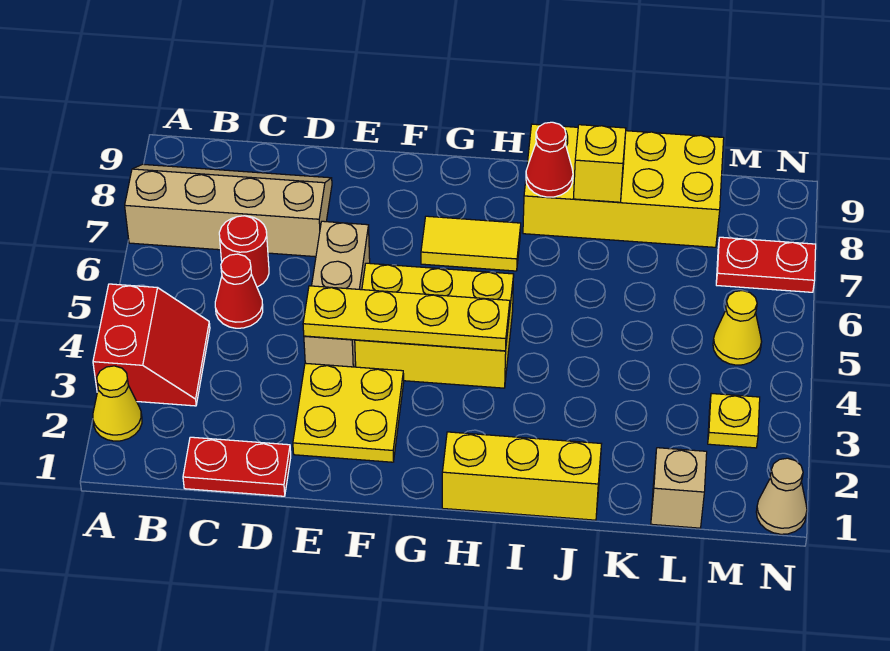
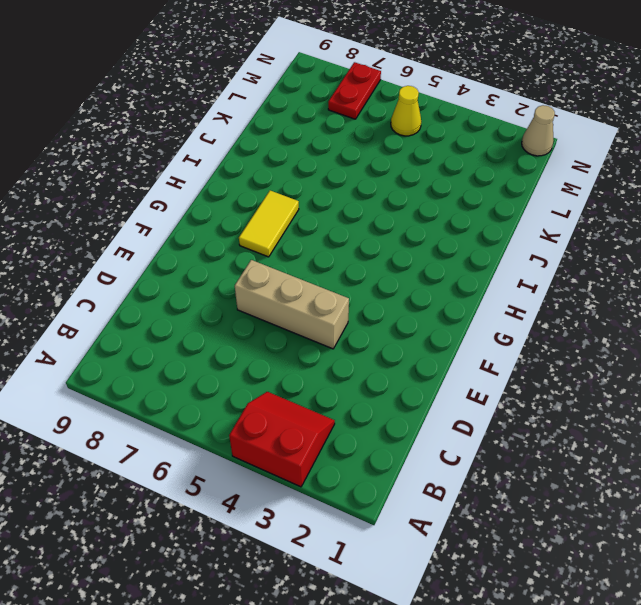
none -> yellow cone A2 level 1
none -> tan slope A7:D8 level 1 top 7
none -> red plate C1:D1 level 1

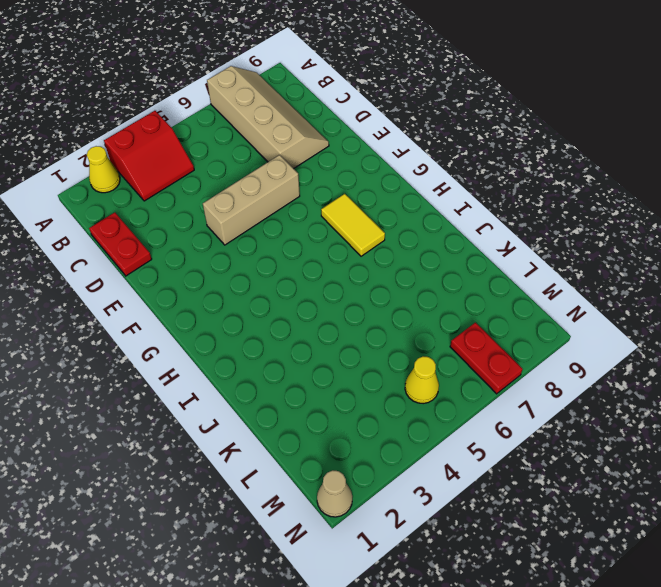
none -> red cone C5 level 1
none -> red round brick C6 level 1
none -> yellow plate E2:F3 level 1

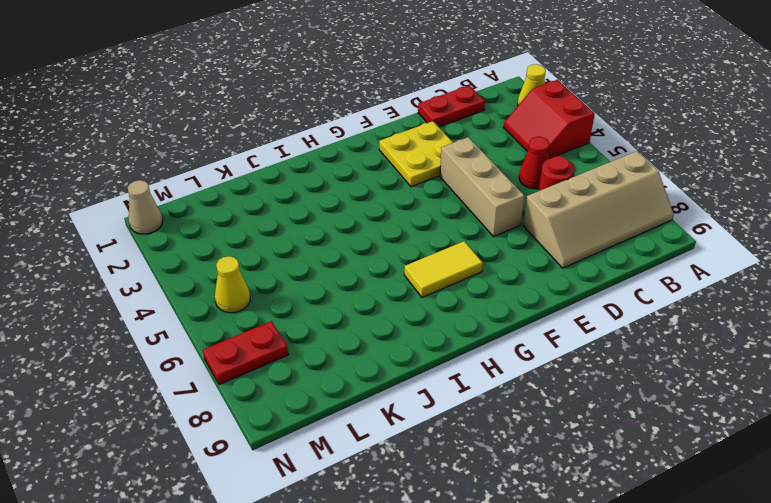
none -> yellow brick F4:H5 level 1
none -> yellow brick H1:J1 level 1
none -> yellow brick I8:L9 level 1

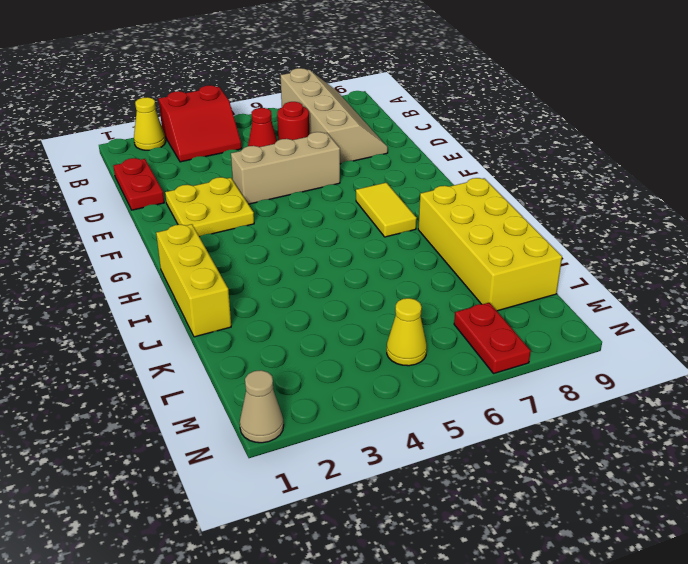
none -> yellow brick F4:H5 level 1
none -> tan brick L1 level 1
none -> yellow plate M3 level 1

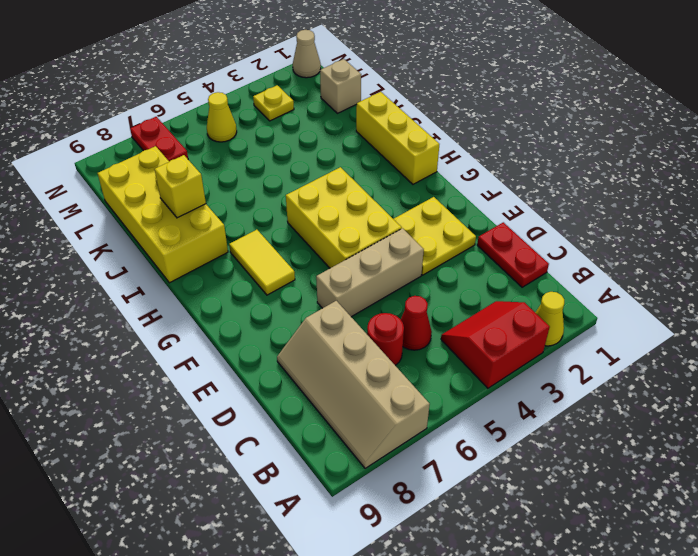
none -> yellow plate E4:H4 level 2
none -> red cone I8 level 2

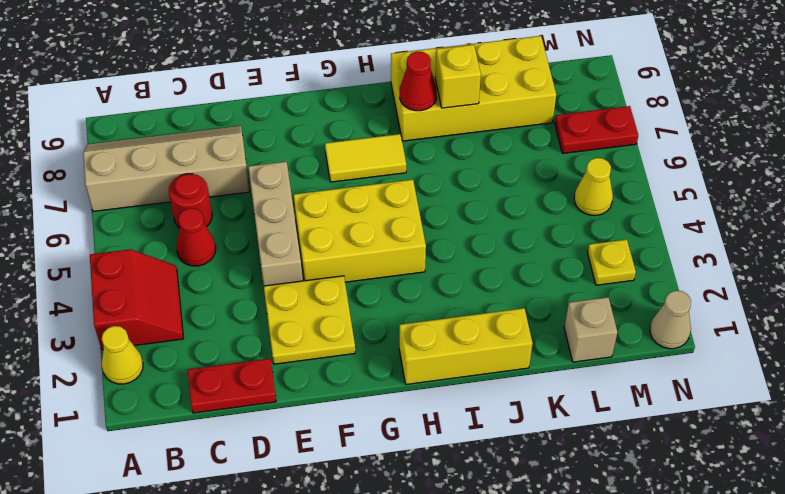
none -> yellow plate E4:H4 level 2

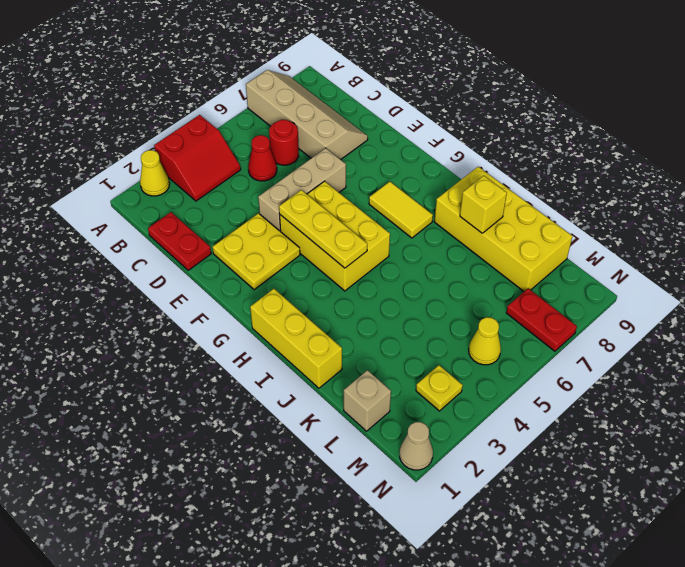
yellow plate F4:H4 level 2 -> yellow plate E4:H4 level 2
none -> red cone I8 level 2

